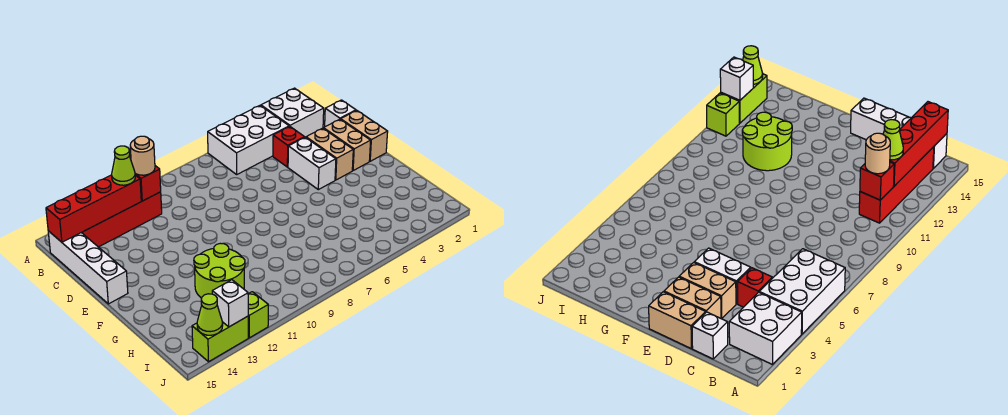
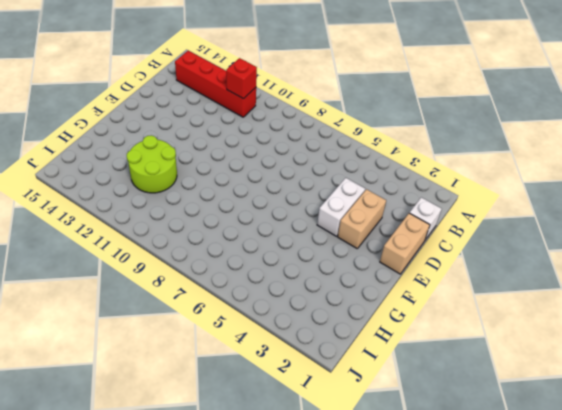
none -> white brick A2:B3 level 1
none -> white brick A4:B6 level 1
none -> white brick B15:E15 level 1

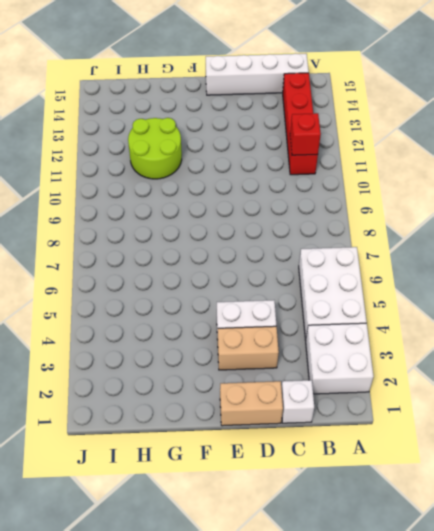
none -> red brick C4 level 1
none -> tan brick D2:E2 level 1
none -> lime brick J12 level 1

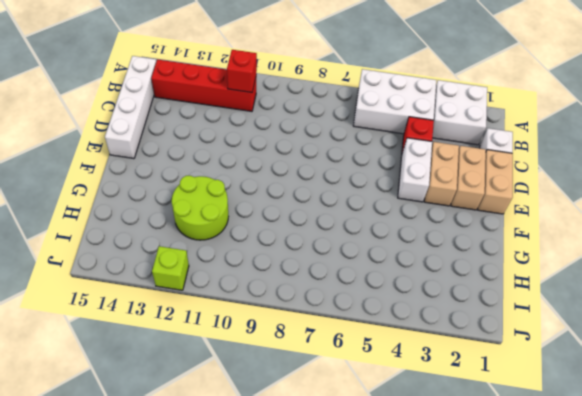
none -> lime brick J13:J14 level 1
none -> red brick B12:B15 level 2
none -> white brick J13 level 2

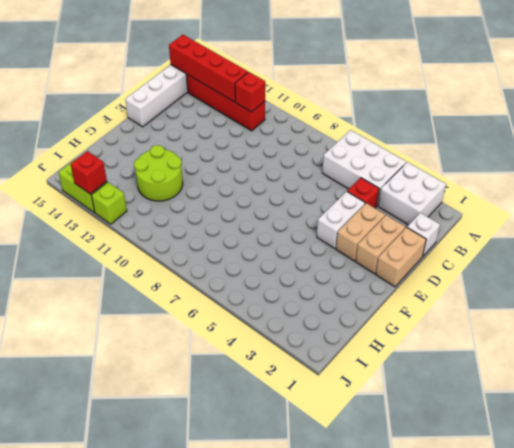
red brick J13 level 2 -> white brick J13 level 2
none -> lime cone J14 level 2
none -> tan round brick B11 level 3
none -> lime cone B12 level 3

